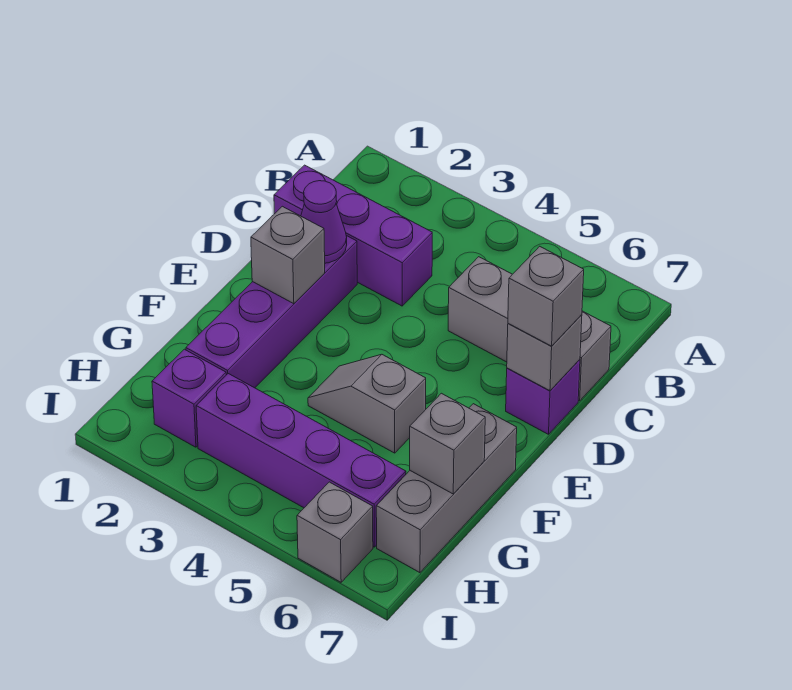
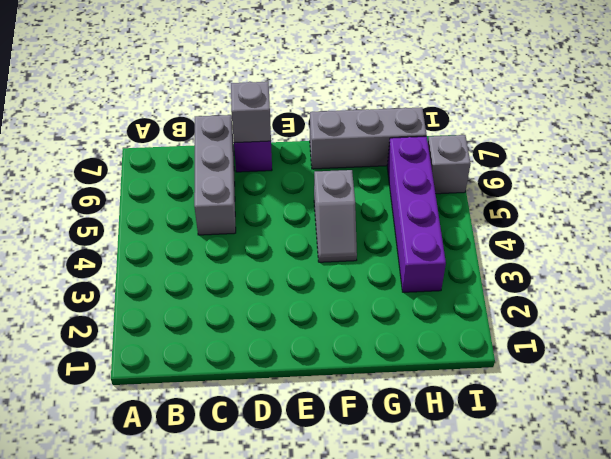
none -> purple brick C1:C3 level 1
none -> purple brick D2:G2 level 1
none -> purple brick H2 level 1

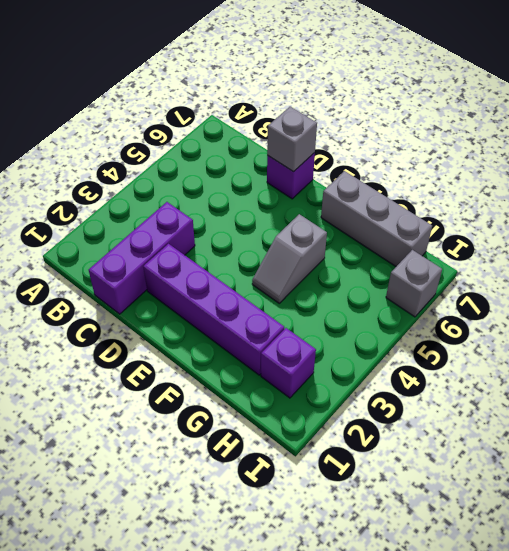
none -> grey brick C5:C7 level 1
none -> purple brick H3:H6 level 1
none -> purple cone D2 level 2

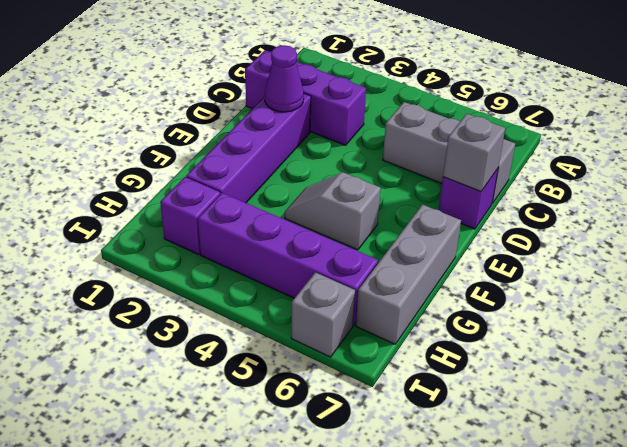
none -> grey brick E2 level 2
none -> grey brick G7 level 2
none -> grey brick D7 level 3

